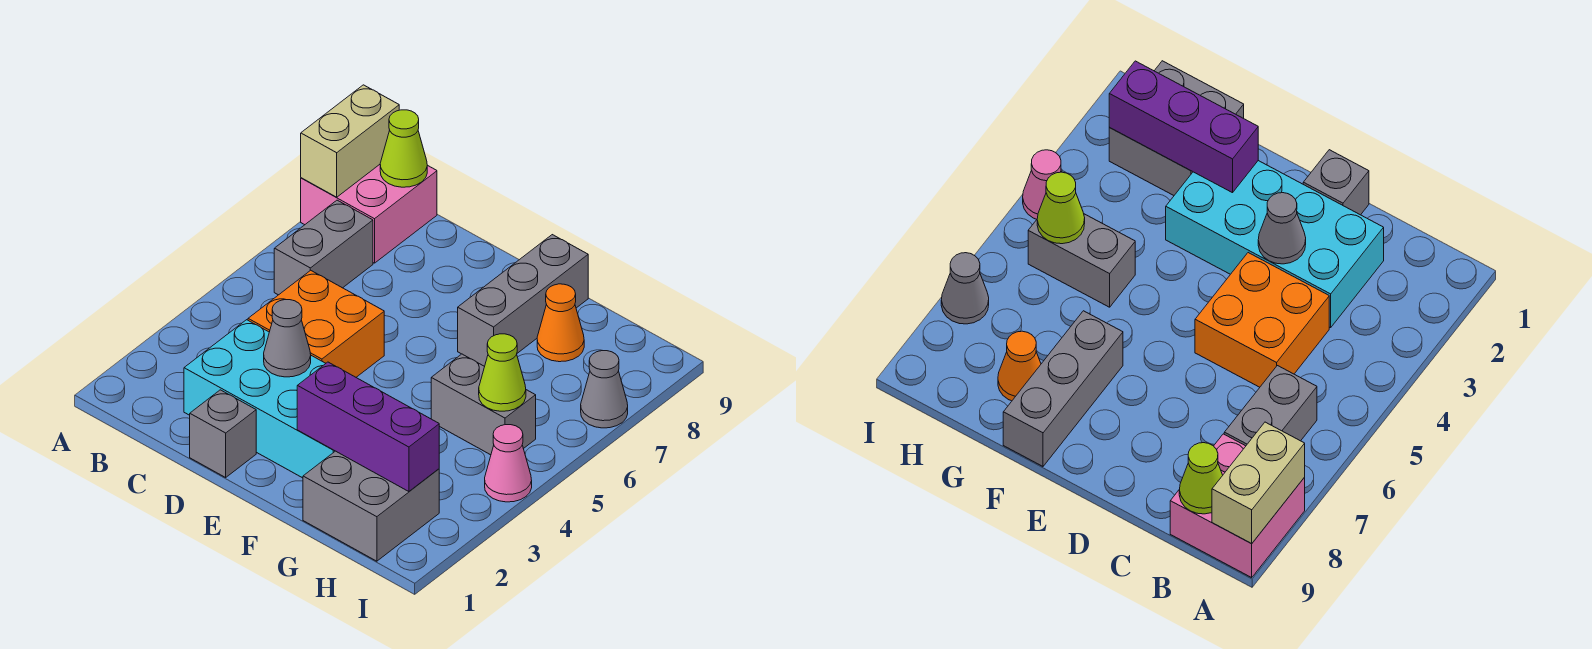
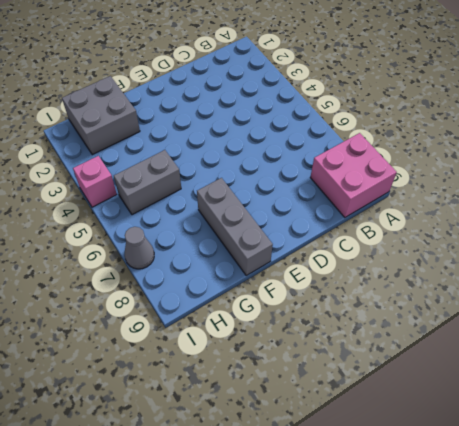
pink brick I4 level 1 -> pink cone I4 level 1
none -> grey brick B6:B7 level 1
none -> cyan brick C2:F3 level 1
none -> orange brick C4:D5 level 1

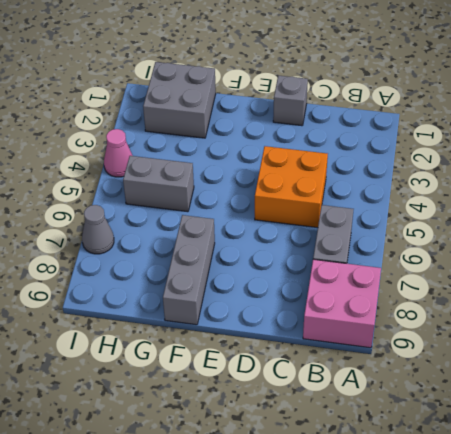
none -> cyan brick C2:F3 level 1
none -> orange cone G8 level 1
none -> tan brick A8:A9 level 2

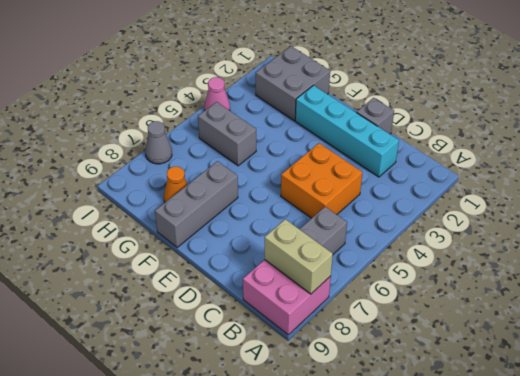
tan brick A8:B8 level 2 -> tan brick A8:A9 level 2
cyan brick C2:F2 level 1 -> cyan brick C2:F3 level 1
none -> lime cone B9 level 2
none -> grey cone D3 level 2
none -> purple brick F2:H2 level 2

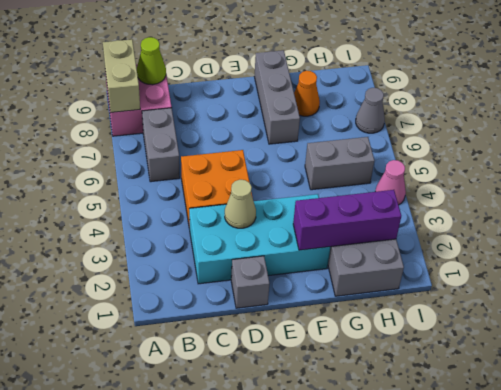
tan cone D3 level 2 -> grey cone D3 level 2
none -> lime cone H5 level 2

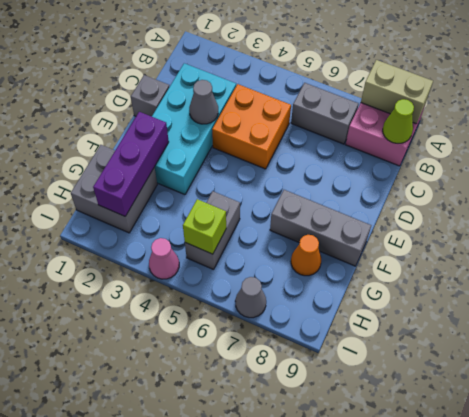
lime brick H5 level 2 -> lime cone H5 level 2

